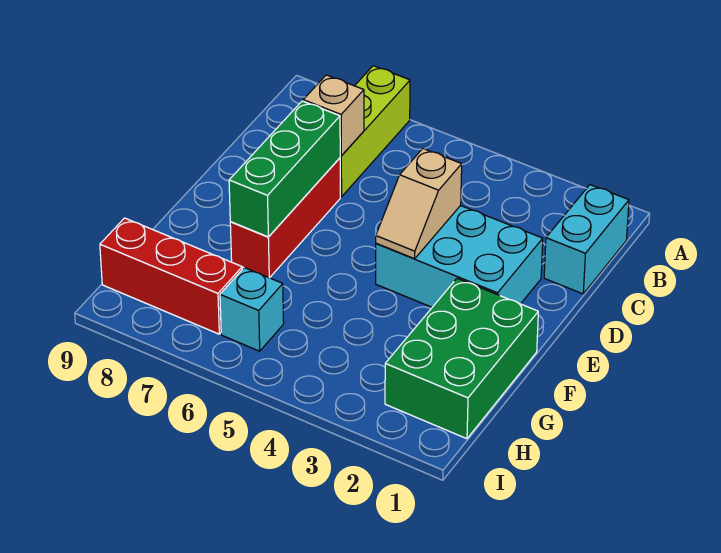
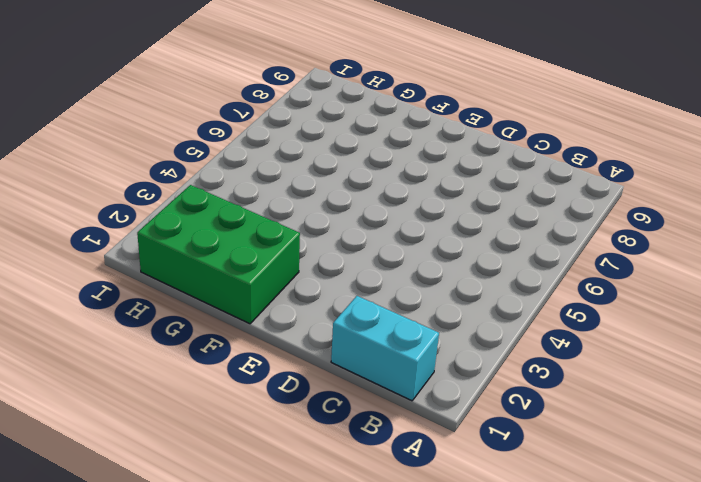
none -> lime brick A7:C7 level 1
none -> cyan brick D2:E4 level 1

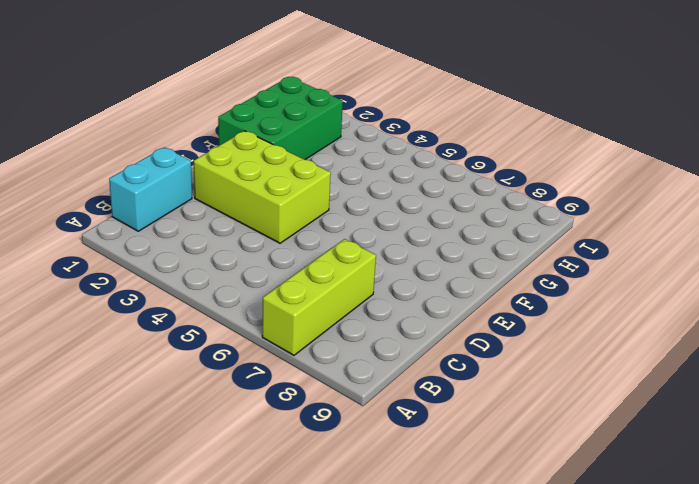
lime brick D2:E4 level 1 -> cyan brick D2:E4 level 1
none -> red brick D7:F7 level 1
none -> cyan brick H6 level 1

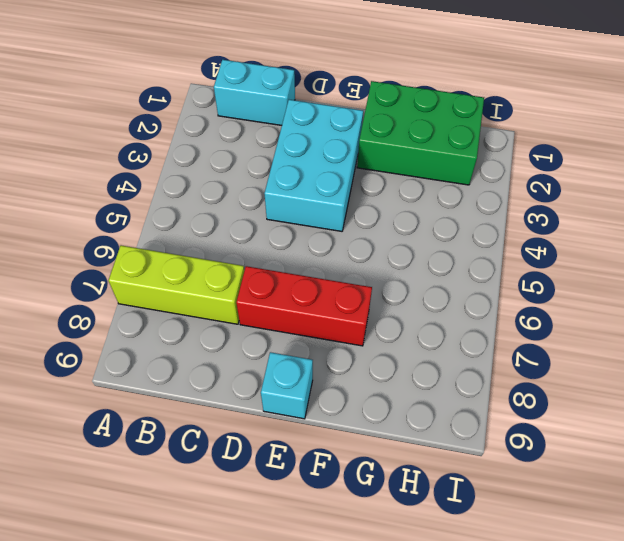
cyan brick E9 level 1 -> cyan brick H6 level 1
none -> red brick H7:H9 level 1
none -> tan brick C7 level 2

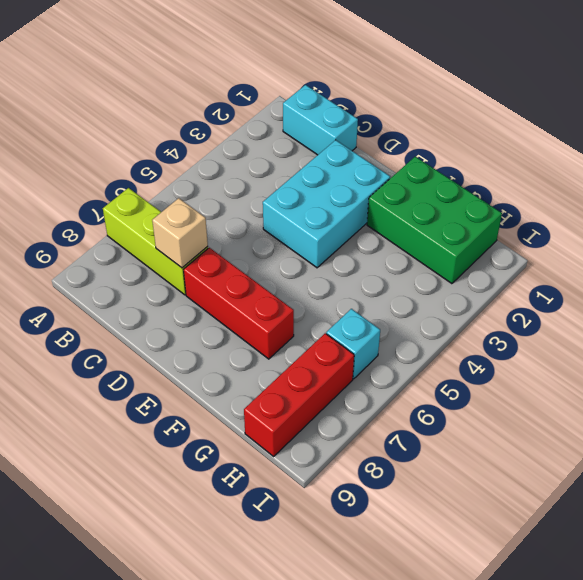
none -> tan slope D4:E4 level 2 top D
none -> green brick D7:F7 level 2

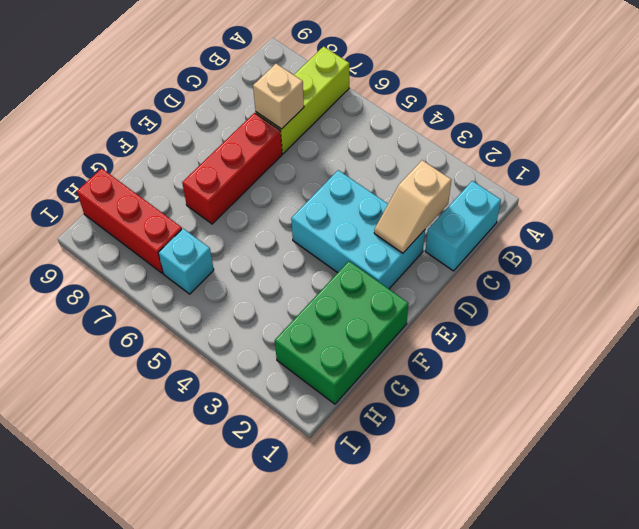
tan slope C2:D2 level 2 top C -> tan slope D4:E4 level 2 top D
none -> green brick D7:F7 level 2

